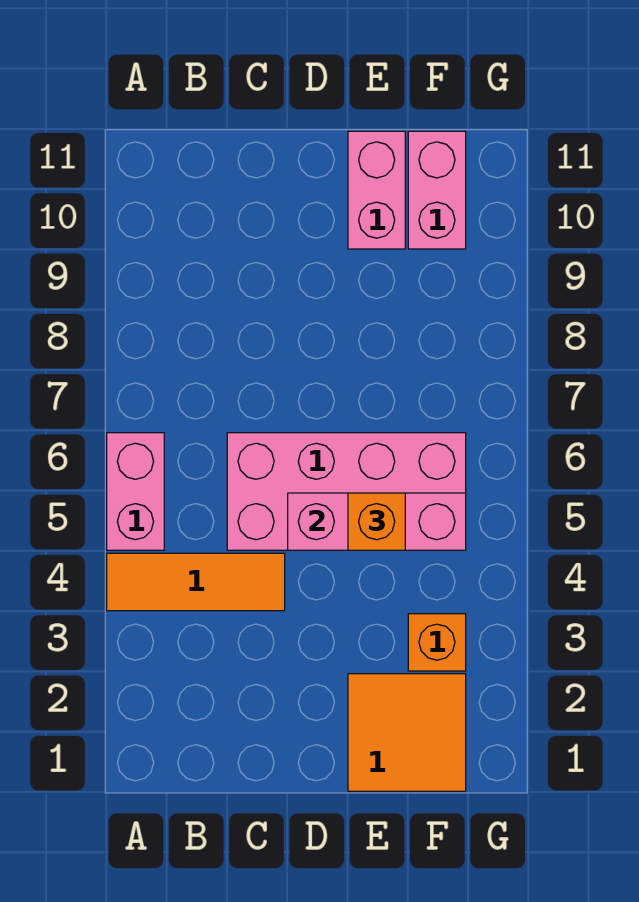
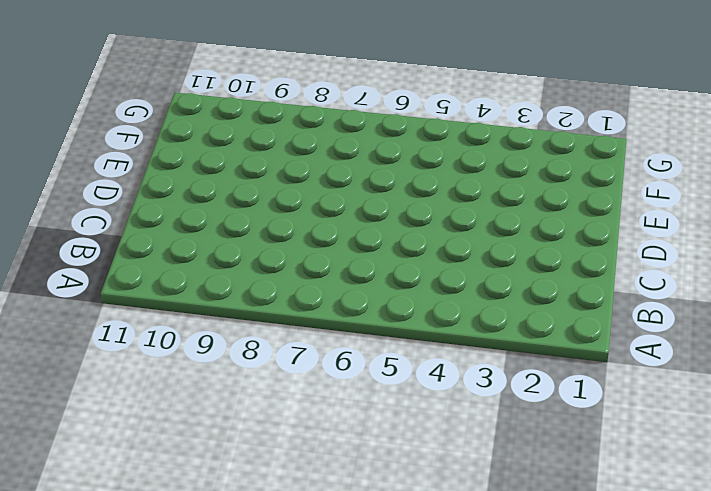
none -> orange tile A4:C4 level 1
none -> pink brick A5:A6 level 1

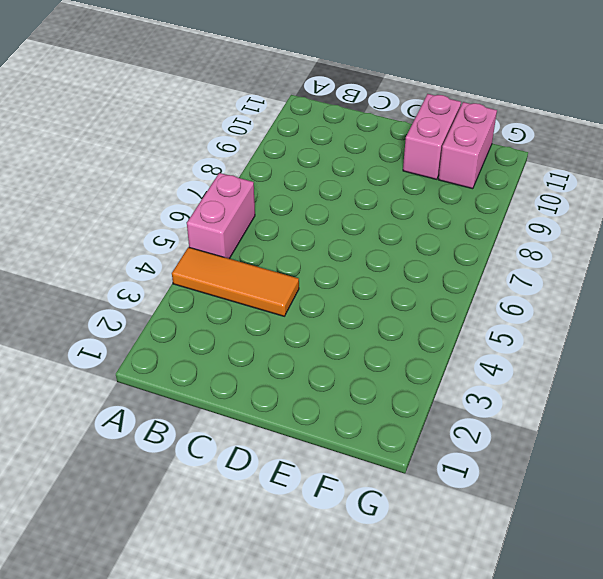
none -> pink brick C5:F6 level 1
none -> orange tile E1:F2 level 1

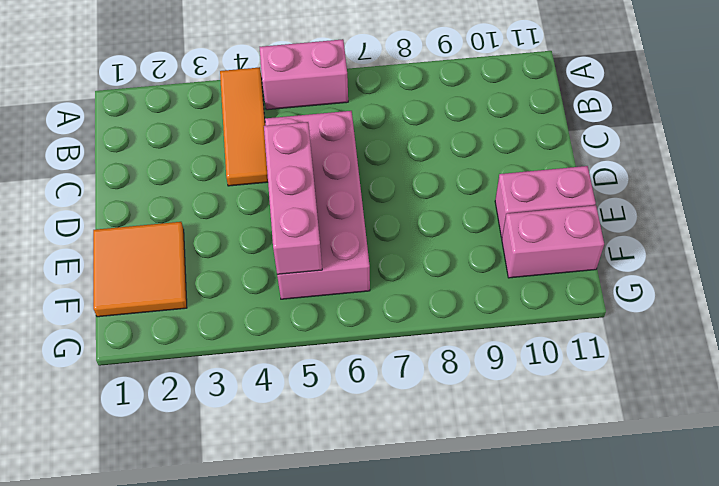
none -> orange brick F3 level 1
none -> orange brick E5 level 3

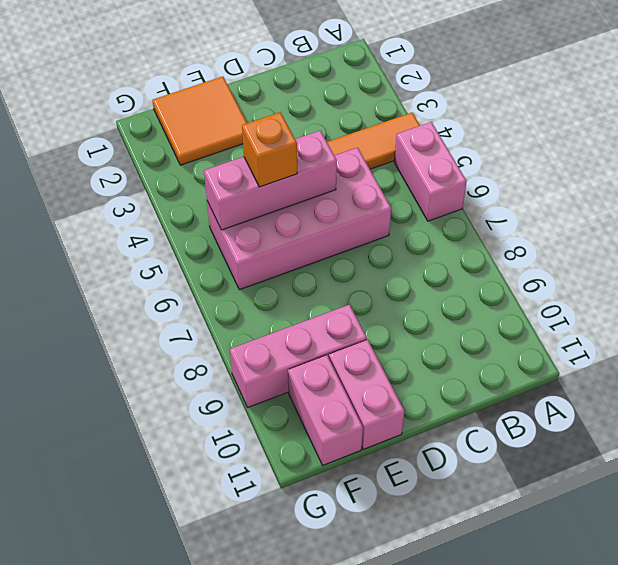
pink brick E9:G9 level 1 -> none
none -> orange brick F3 level 1

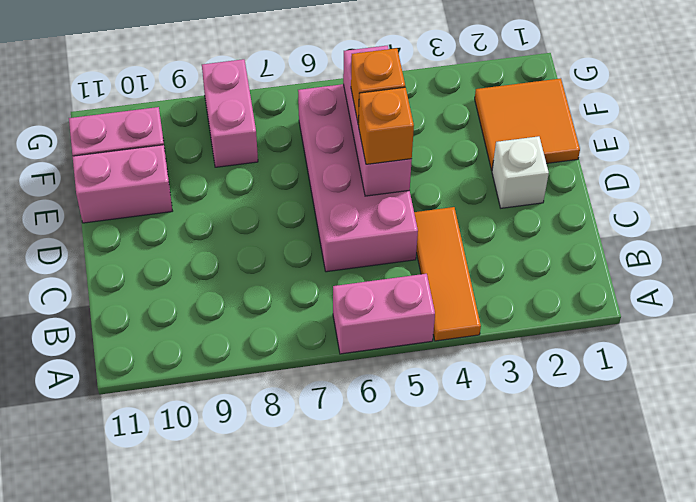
white brick D2 level 1 -> none
orange brick D5 level 3 -> orange brick F3 level 1
pink brick F8:G8 level 1 -> none

